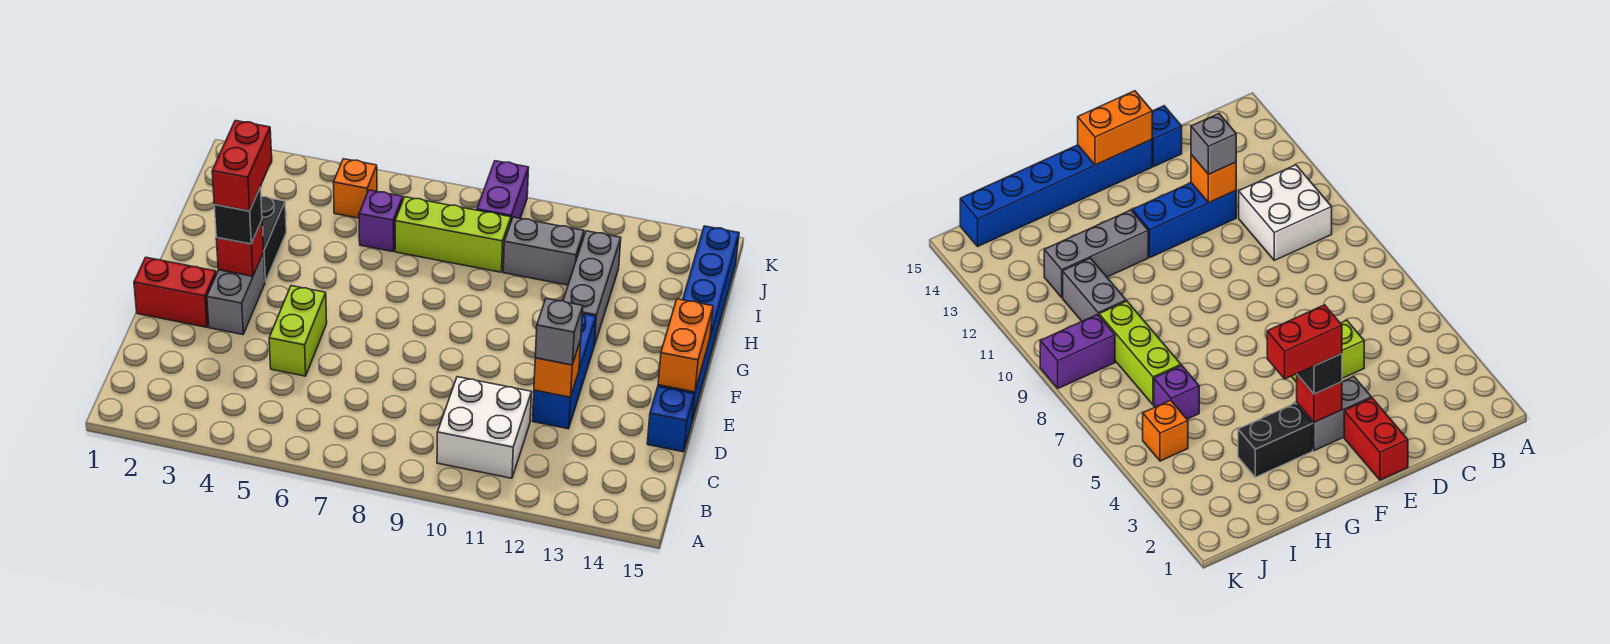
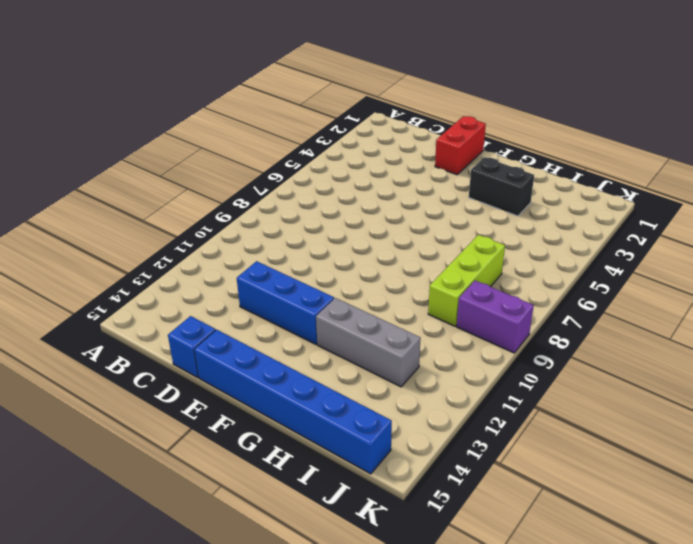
none -> white brick B10:C11 level 1
none -> lime brick D5:E5 level 1
none -> grey brick E3:F3 level 1

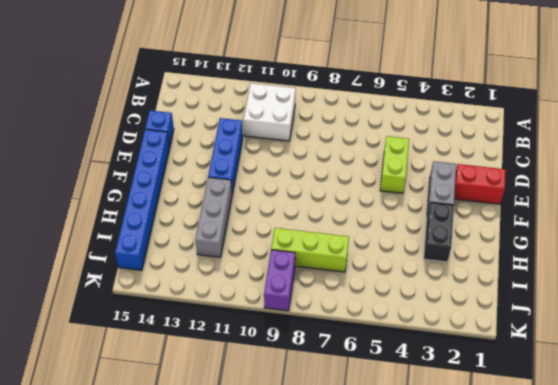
none -> purple brick I6 level 1
none -> grey brick I10:I11 level 1
none -> orange brick J5 level 1

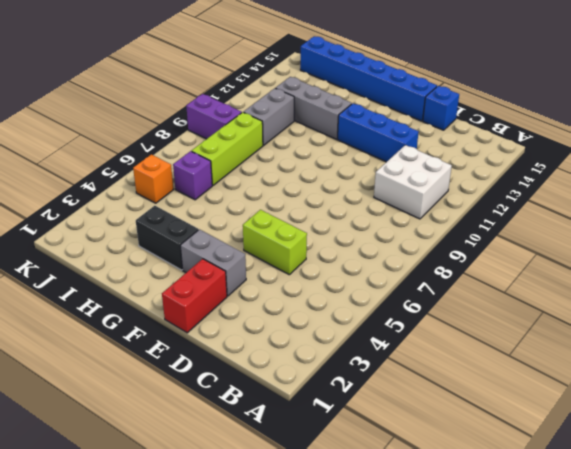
none -> orange brick D12 level 2
none -> orange brick E15:F15 level 2
none -> red brick F3 level 2

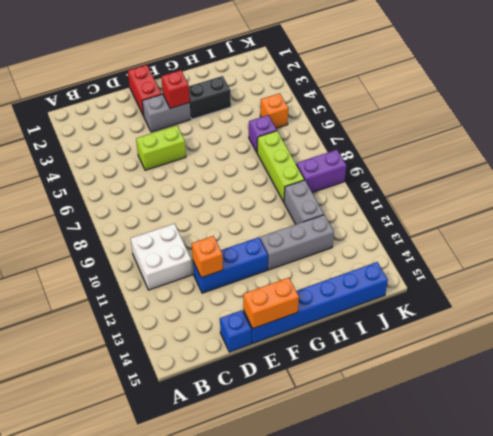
none -> grey brick D12 level 3
none -> black brick F3 level 3
none -> red brick F3:G3 level 4

